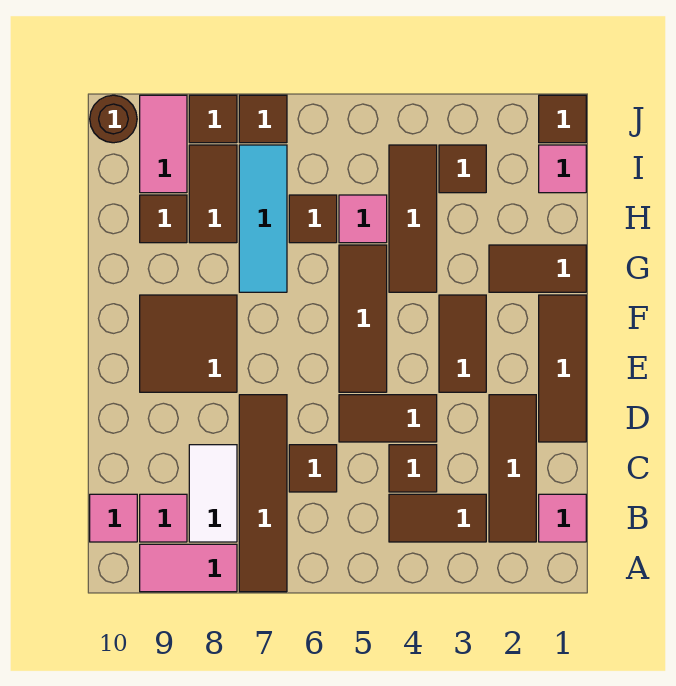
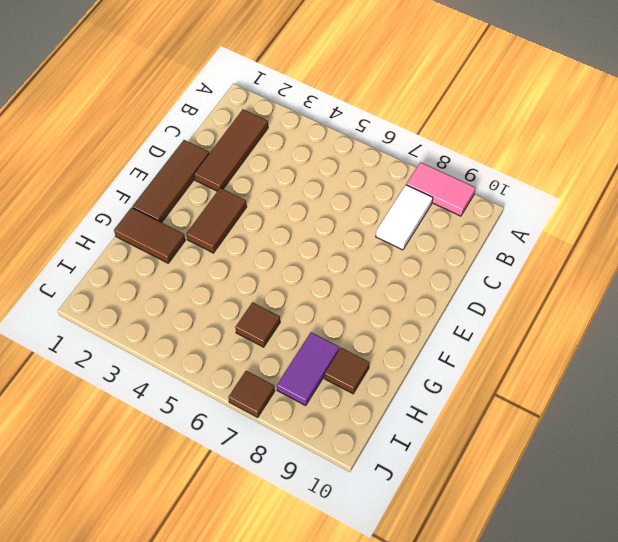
purple tile H8:I8 level 1 -> brown tile H8:I8 level 1
none -> brown tile A7:D7 level 1
none -> pink tile B1 level 1
none -> brown tile B3:B4 level 1

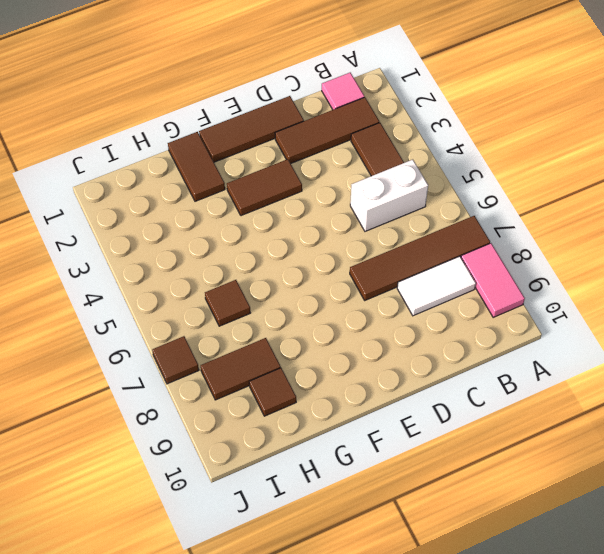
white brick B5:C5 level 1 -> none
none -> pink tile B9 level 1
none -> pink tile B10 level 1
none -> brown tile C4 level 1

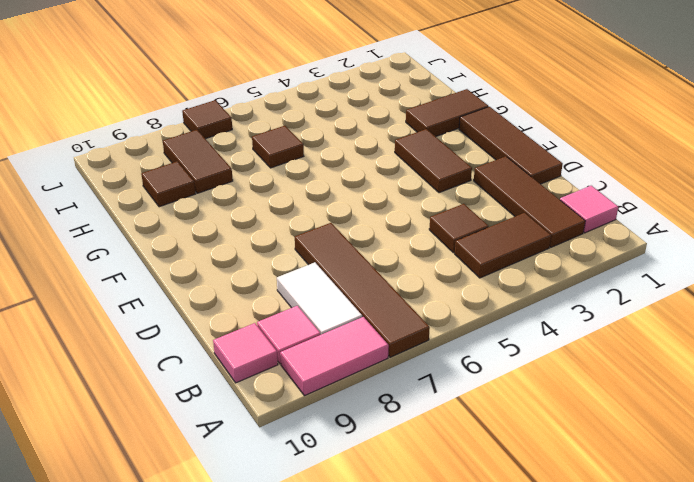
none -> brown tile C6 level 1
none -> brown tile D4:D5 level 1
none -> brown tile E5:G5 level 1

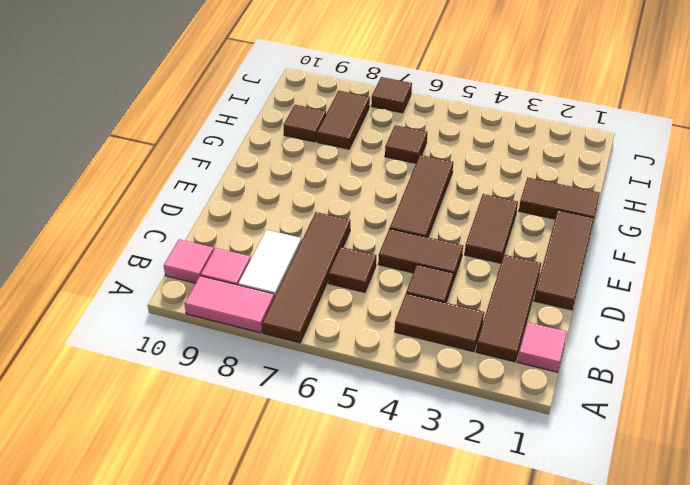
none -> brown tile E8:F9 level 1
none -> brown tile G4:I4 level 1
none -> cyan tile G7:I7 level 1

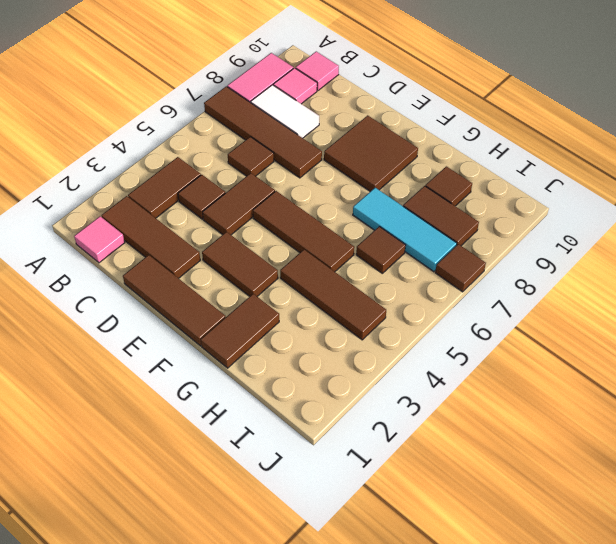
none -> pink tile H5 level 1
none -> pink tile I1 level 1
none -> brown tile I3 level 1

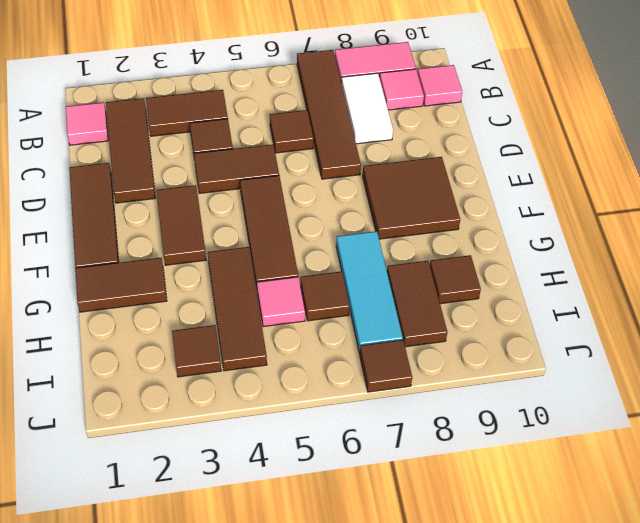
none -> pink tile I1 level 1
none -> pink tile I9:J9 level 1
none -> brown tile J1 level 1

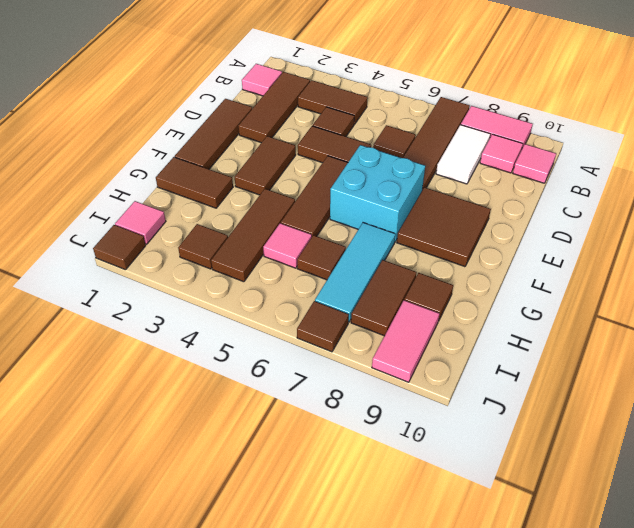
cyan brick E6:F7 level 1 -> none
none -> brown tile J8 level 1
none -> brown round brick J10 level 1

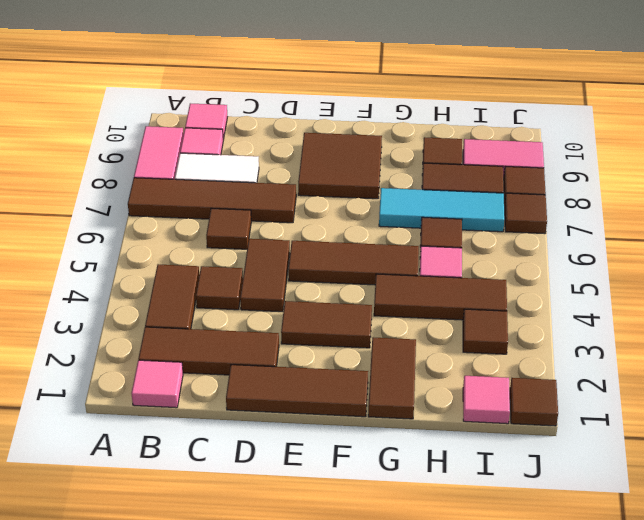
none -> brown round brick J10 level 1

